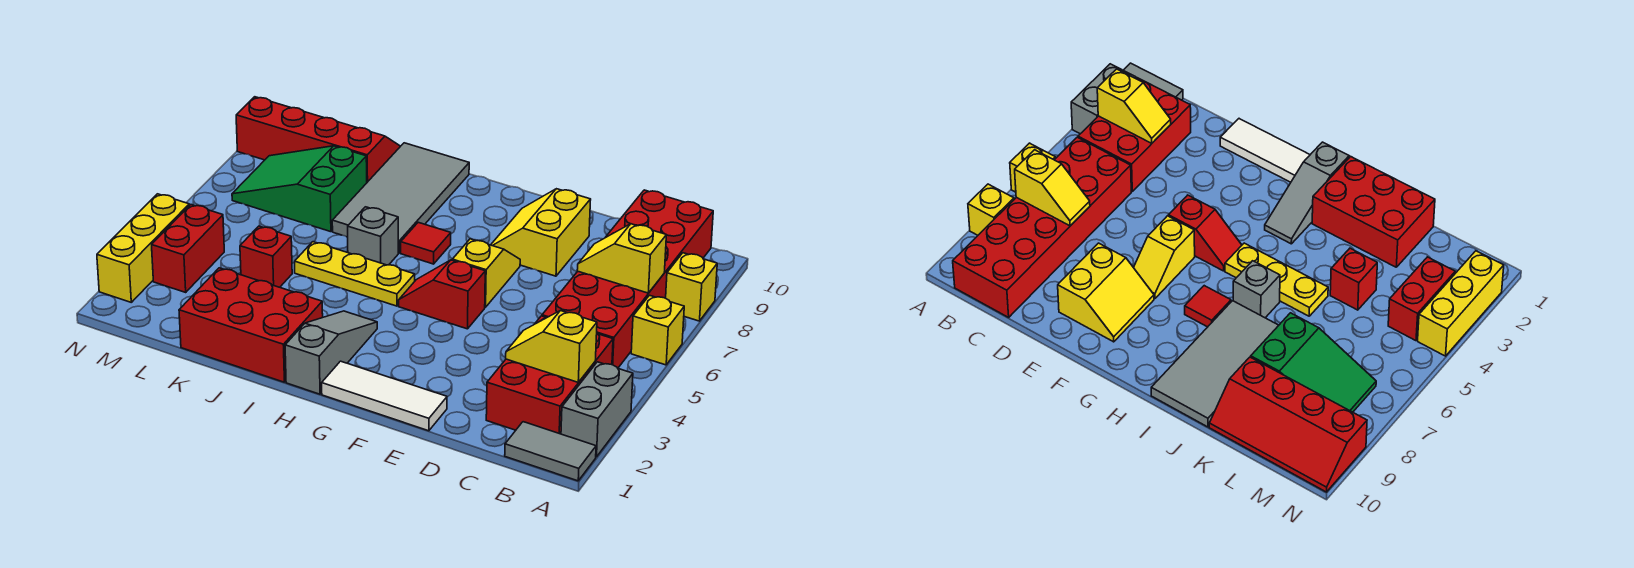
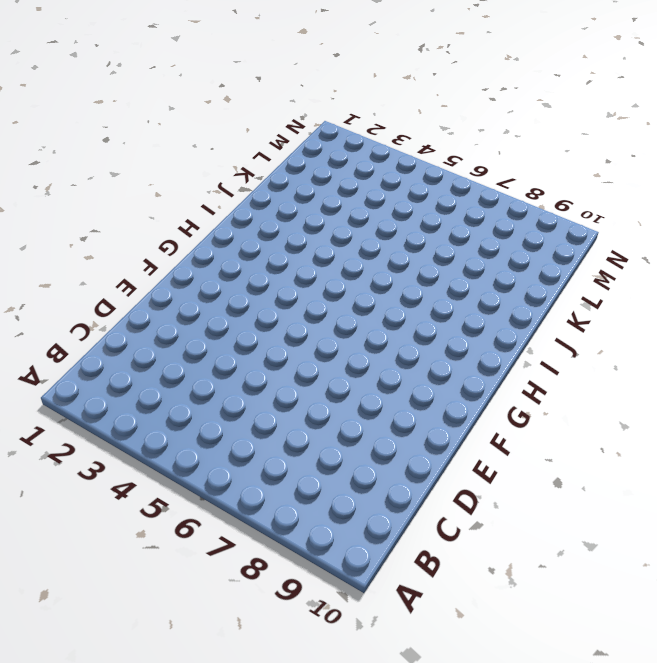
none -> grey tile A1:B1 level 1
none -> grey brick A2:A3 level 1
none -> yellow brick A6 level 1

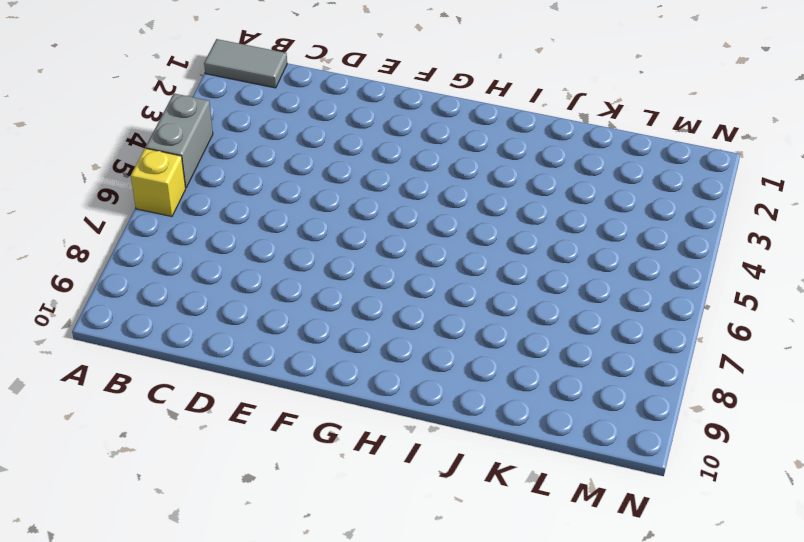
grey brick A4:A5 level 1 -> grey brick A2:A3 level 1
none -> yellow brick A8 level 1
none -> red brick B2:C4 level 1
none -> red brick B5:C10 level 1

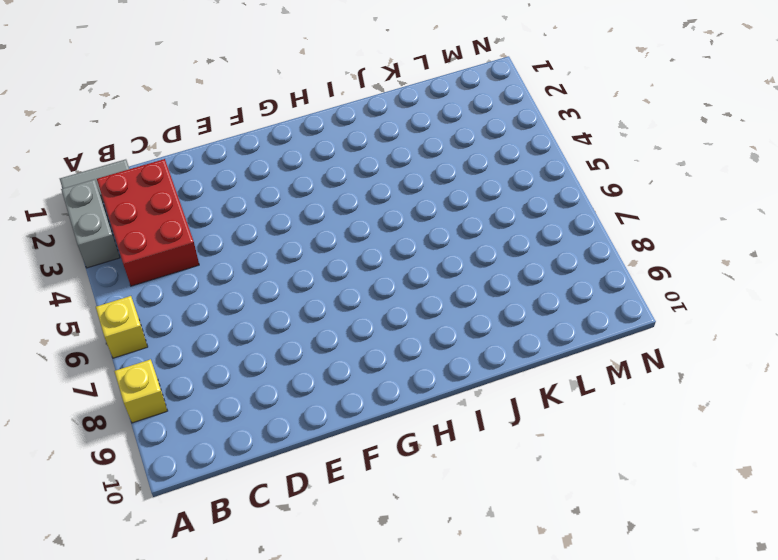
none -> red brick B5:C10 level 1
none -> white tile E1:G1 level 1
none -> yellow slope E8:F9 level 1 top E

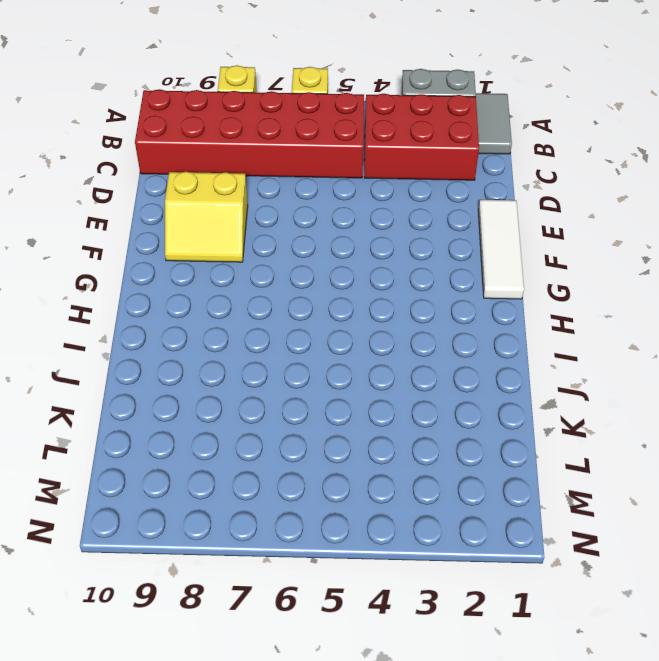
none -> red slope F5:G5 level 1 top F
none -> yellow slope F6:F7 level 1 top 6
none -> grey slope H1:H3 level 1 top 1

